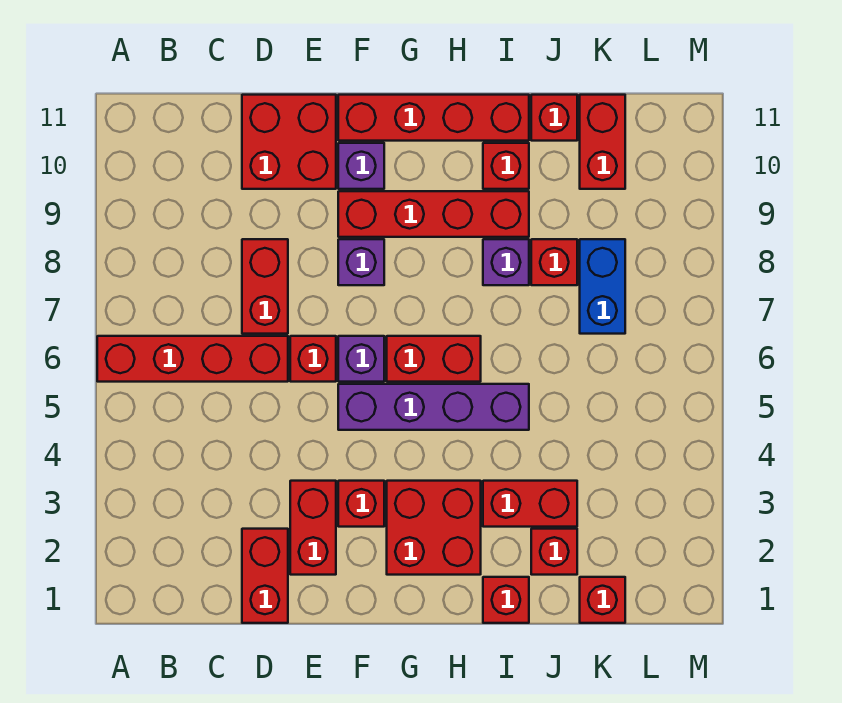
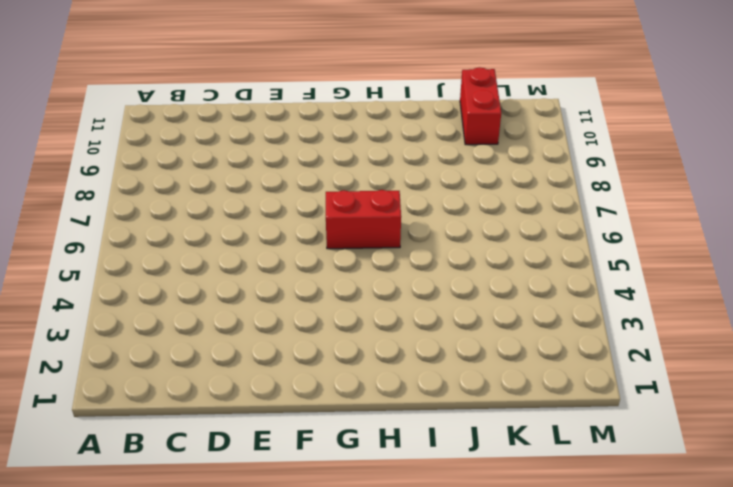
none -> red brick A6:D6 level 1
none -> red brick D1:D2 level 1
none -> red brick D7:D8 level 1

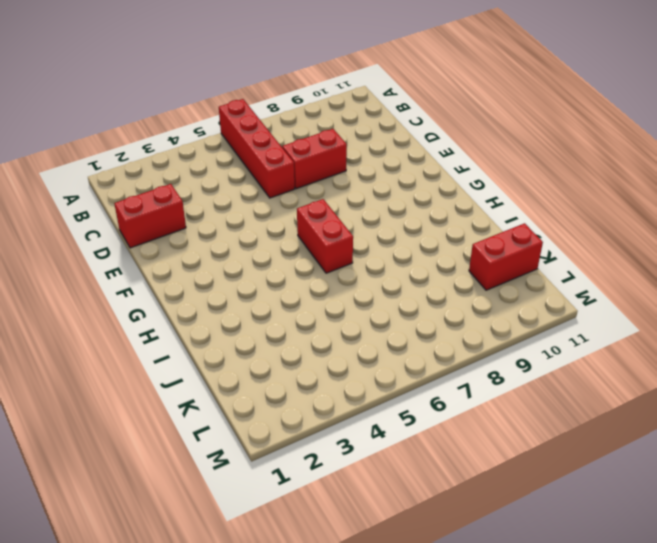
none -> red brick D10:E11 level 1
none -> red brick E2:E3 level 1
none -> red brick E6 level 1

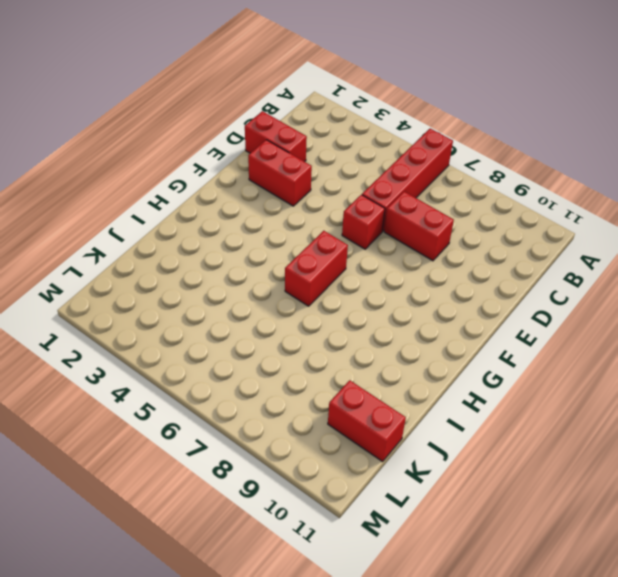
none -> red brick D10:E11 level 1
none -> red brick F3 level 1
none -> purple brick F5:I5 level 1

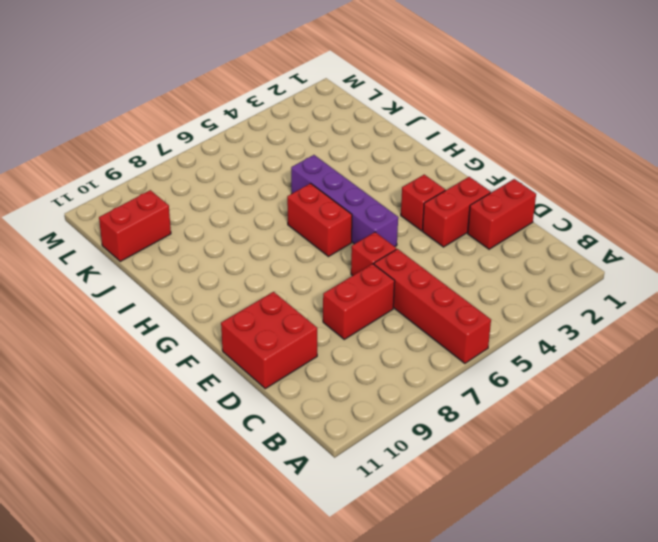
none -> purple brick F6 level 1
none -> purple brick F8 level 1
none -> red brick F9:I9 level 1

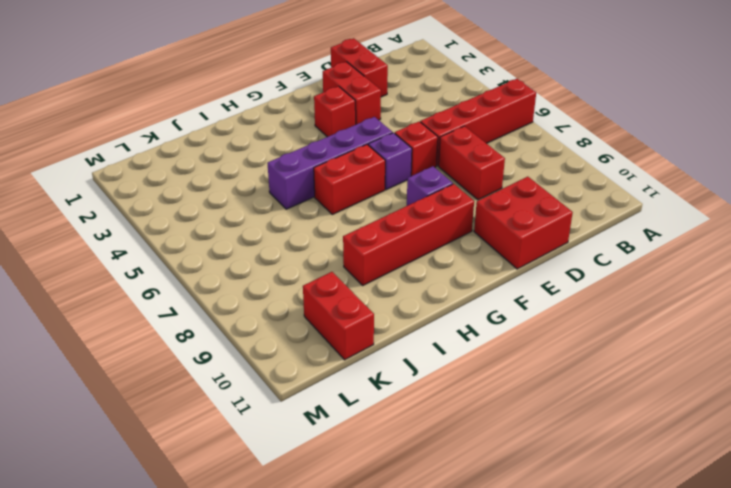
none -> purple brick F10 level 1
none -> red brick F11:I11 level 1
none -> red brick G2:H3 level 1

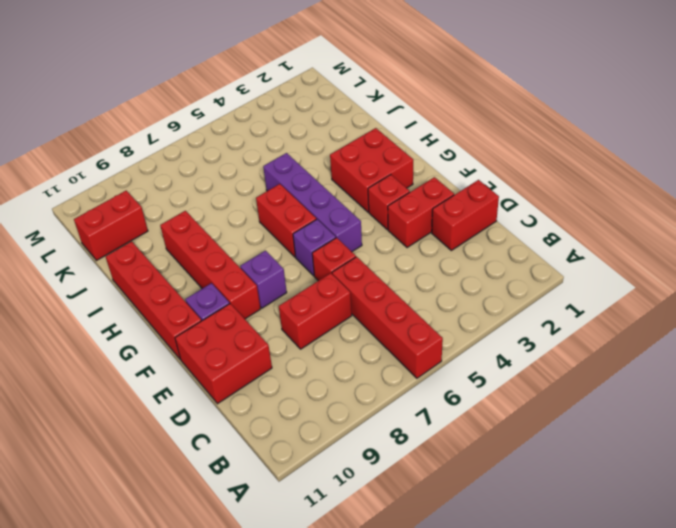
none -> red brick I1 level 1
none -> red brick I3:J3 level 1
none -> purple brick I8 level 1

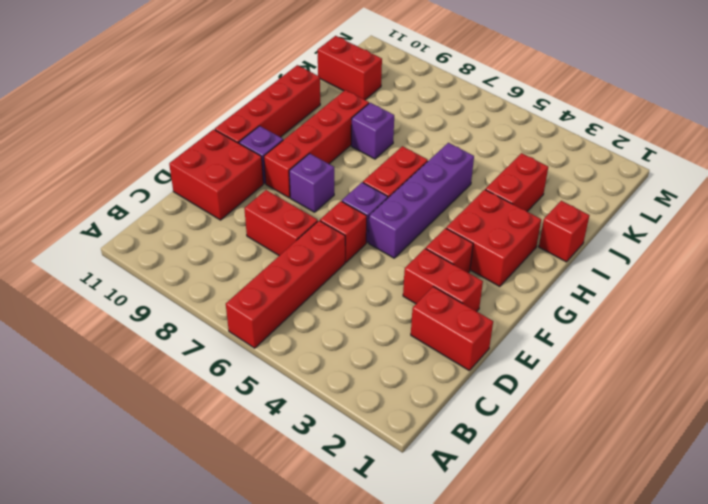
none -> red brick I10 level 1
none -> red brick J2 level 1
none -> red brick J8 level 1

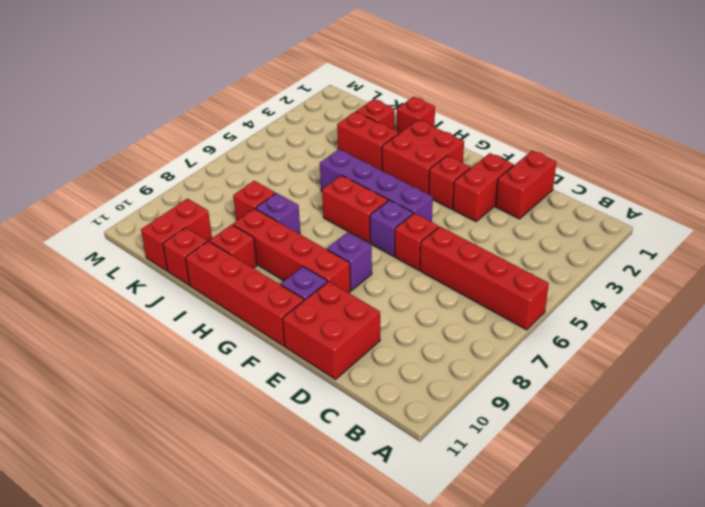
none -> red brick D7:D8 level 1
none -> red brick K1 level 1
none -> blue brick K7:K8 level 1

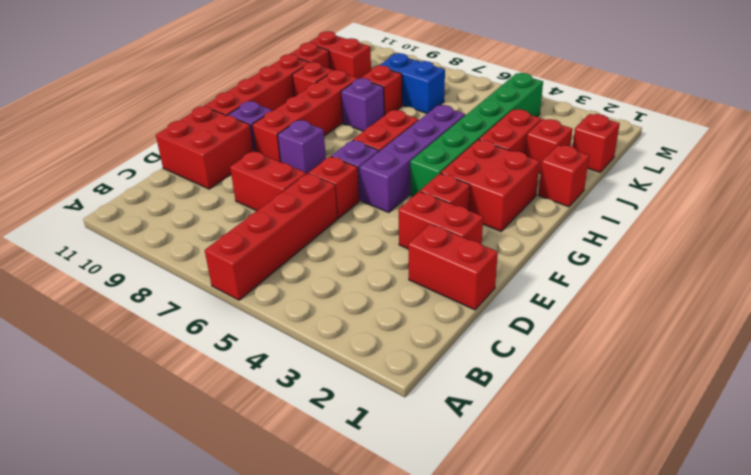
green brick G4:L4 level 1 -> none

